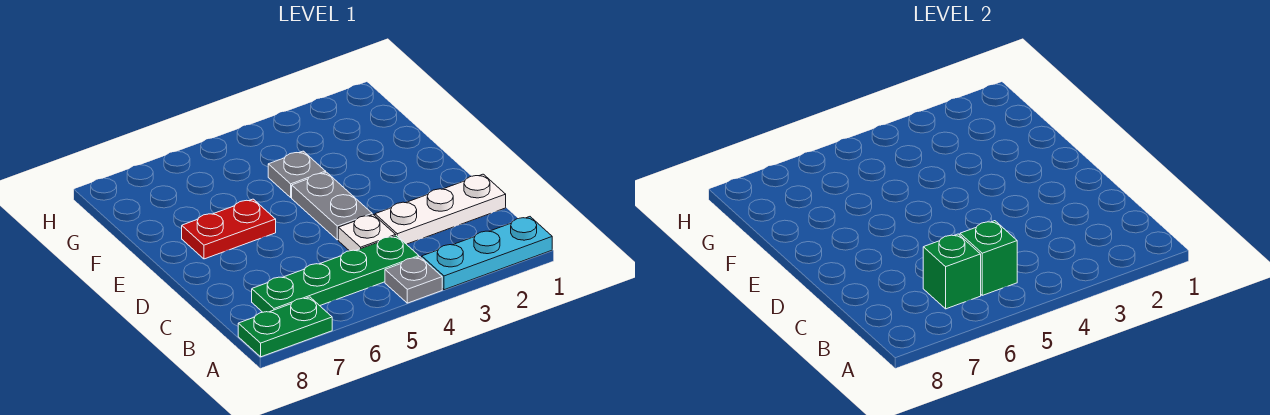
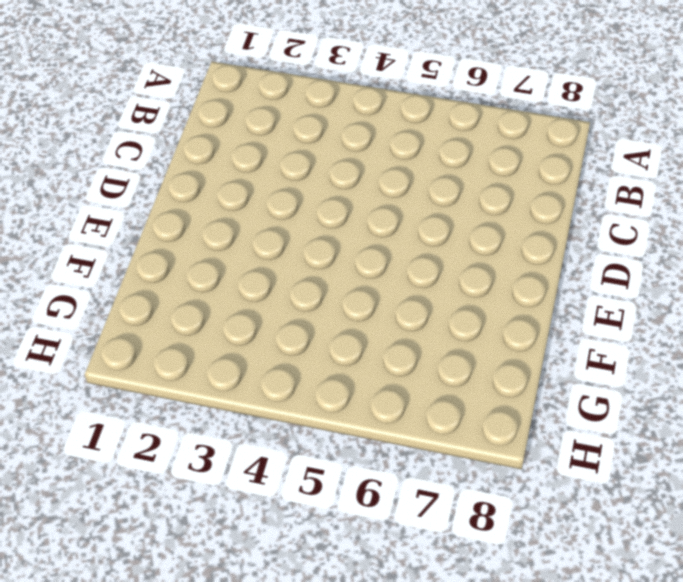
none -> cyan plate A1:A3 level 1
none -> grey plate A4 level 1

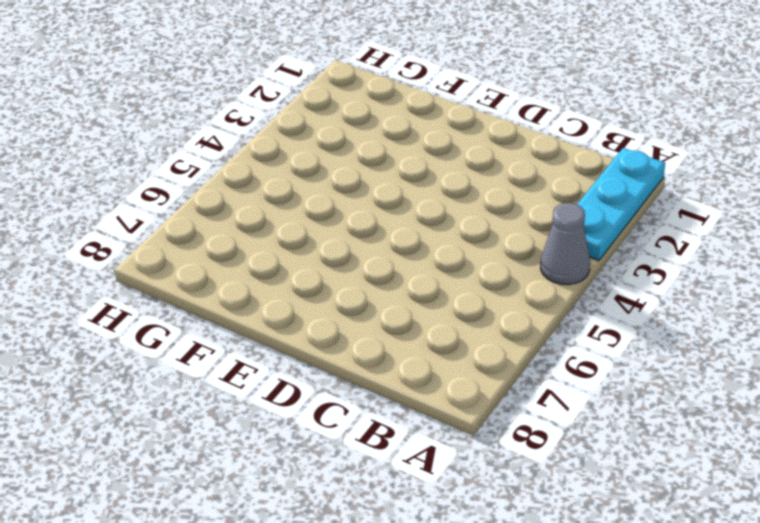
grey cone A4 level 1 -> grey plate A4 level 1
none -> green plate A7:A8 level 1
none -> green plate B4:B7 level 1

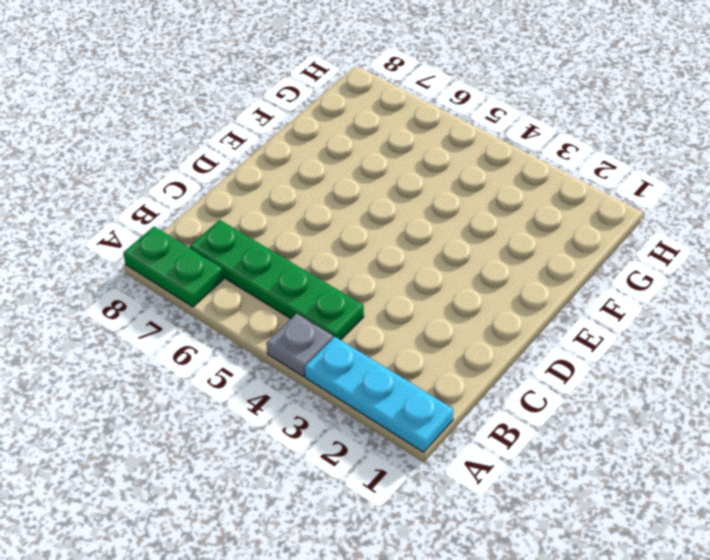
none -> white plate C1:C3 level 1
none -> white plate C4 level 1

